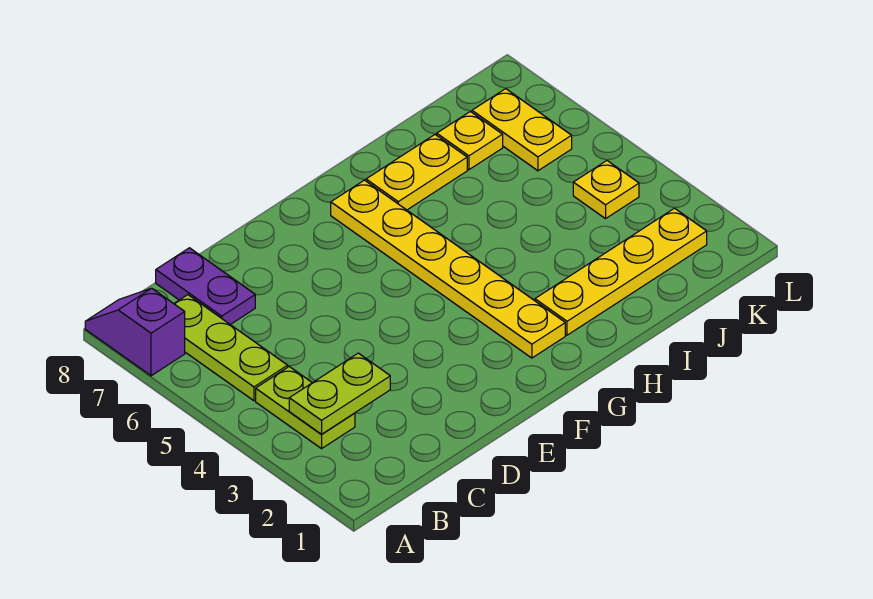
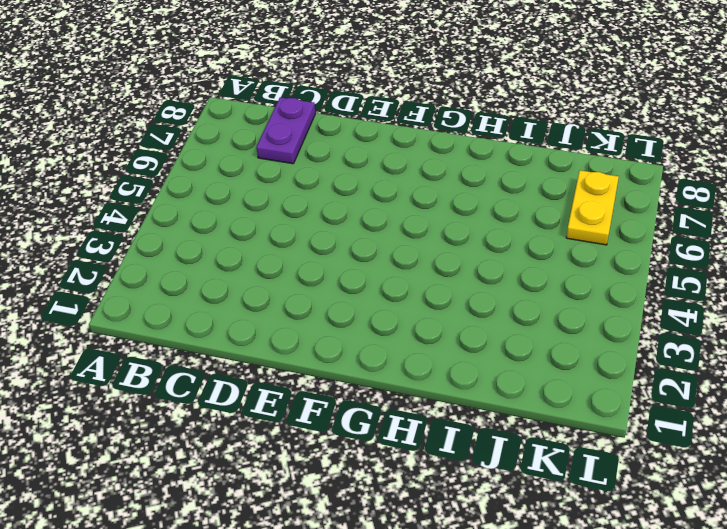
none -> purple slope A7:A8 level 1 top 7
none -> lime plate B3:B4 level 1

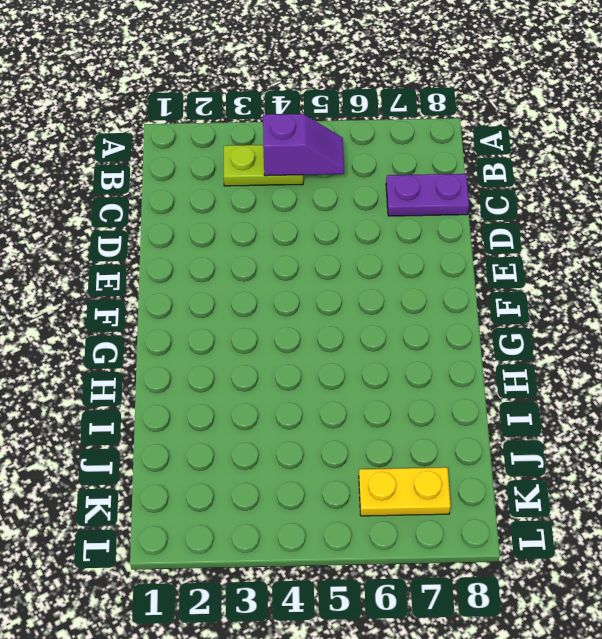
purple slope B4:B5 level 2 top 4 -> purple slope A7:A8 level 1 top 7
none -> lime plate B5:B7 level 1
none -> yellow plate G2:G7 level 1

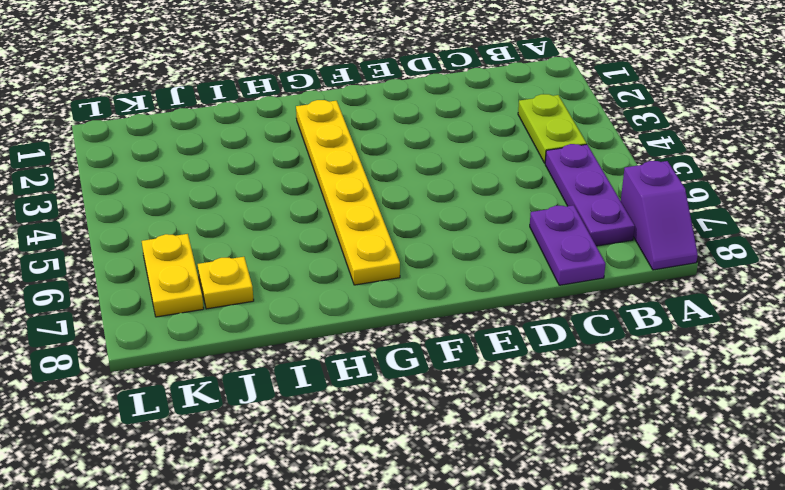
purple plate B5:B7 level 1 -> lime plate B5:B7 level 1
none -> yellow plate H2:K2 level 1
none -> yellow plate H7:I7 level 1

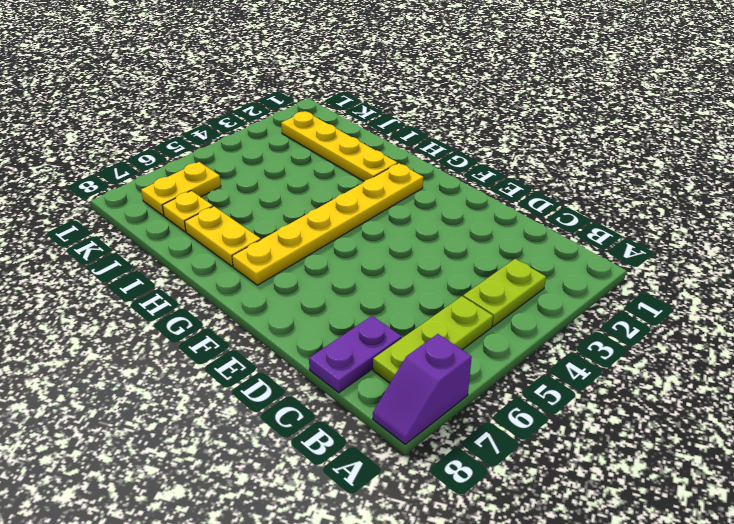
none -> yellow plate K4 level 1
none -> lime plate B3:C3 level 2

